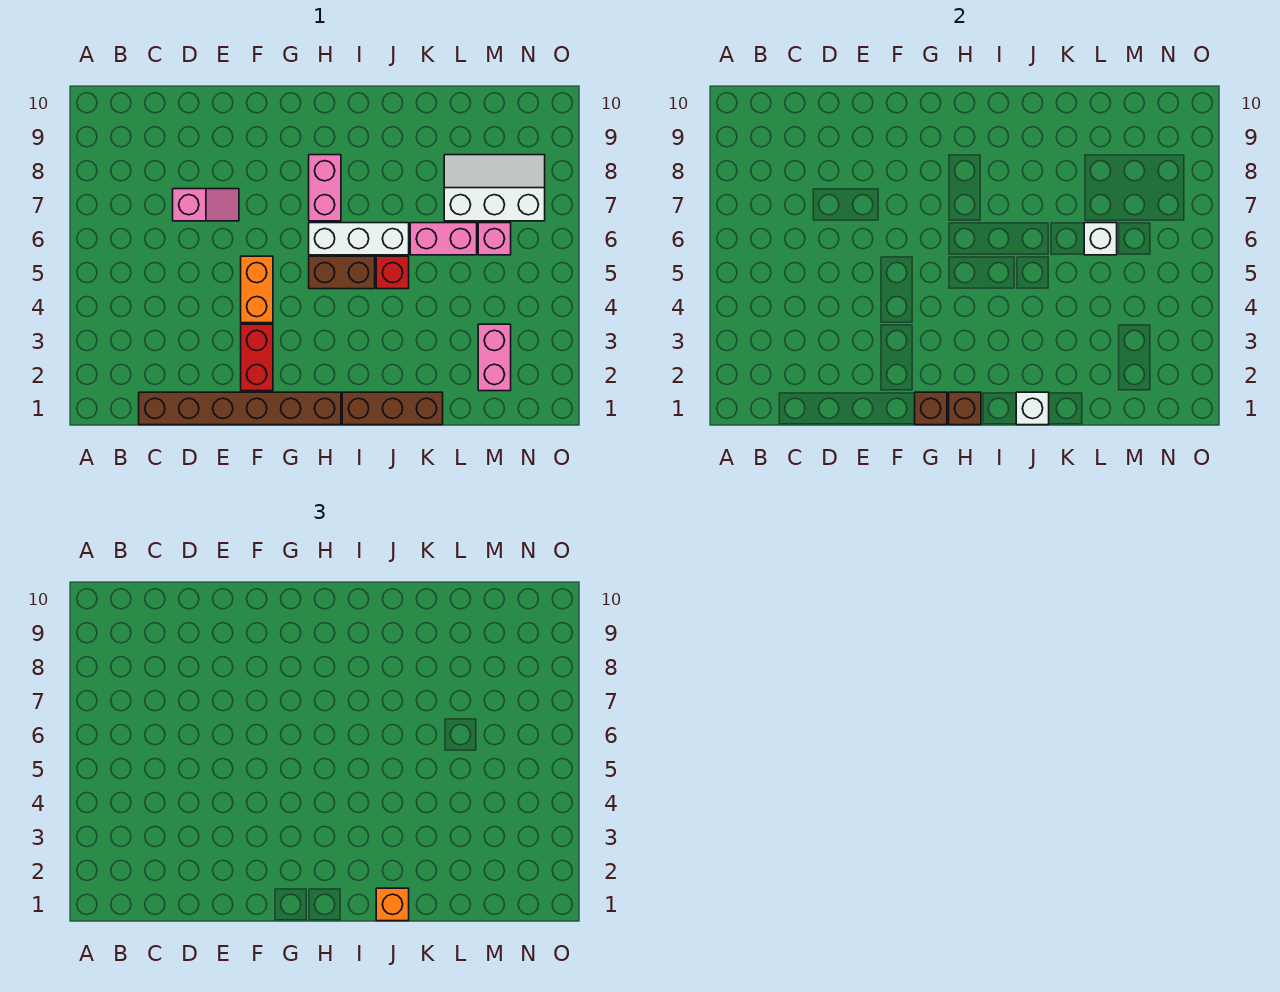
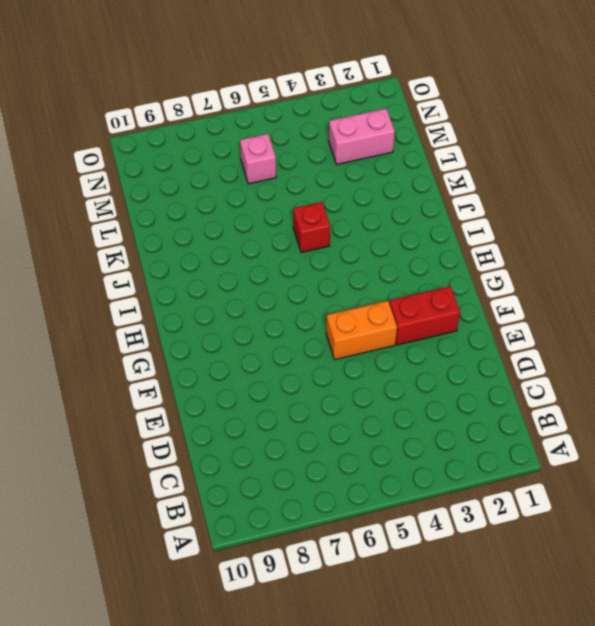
none -> brown brick C1:H1 level 1
none -> pink slope D7:E7 level 1 top D
none -> brown brick H5:I5 level 1

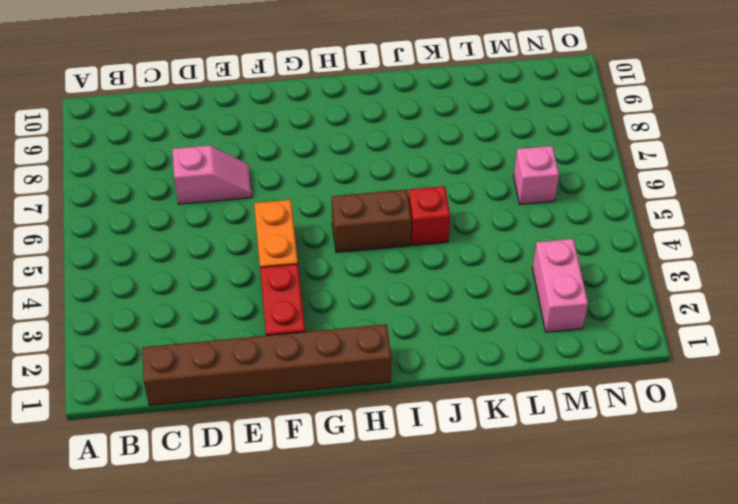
none -> white brick H6:J6 level 1
none -> pink brick H7:H8 level 1
none -> brown brick I1:K1 level 1

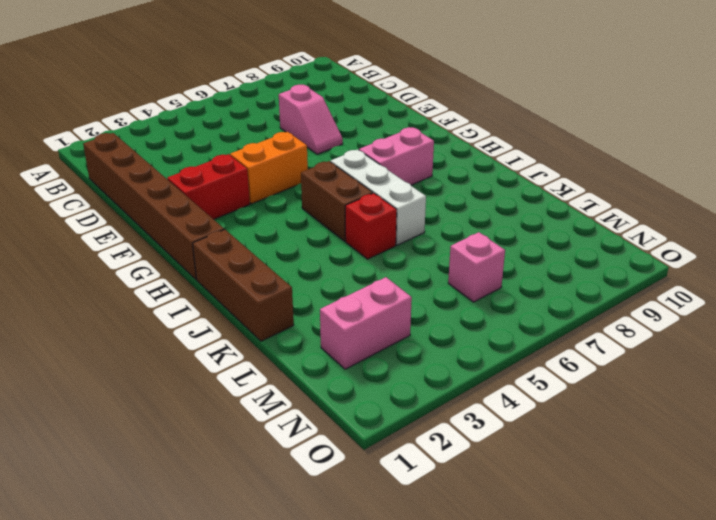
none -> pink brick K6:L6 level 1
none -> white slope L7:N8 level 1 top 7
none -> brown brick G1 level 2

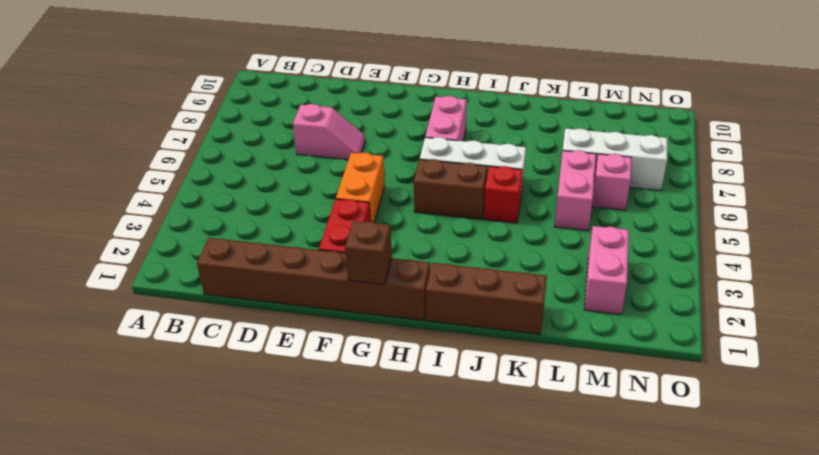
pink brick L5:L6 level 1 -> pink brick K6:L6 level 1
none -> brown brick H1 level 2
none -> white brick J1 level 2
none -> white brick L6 level 2

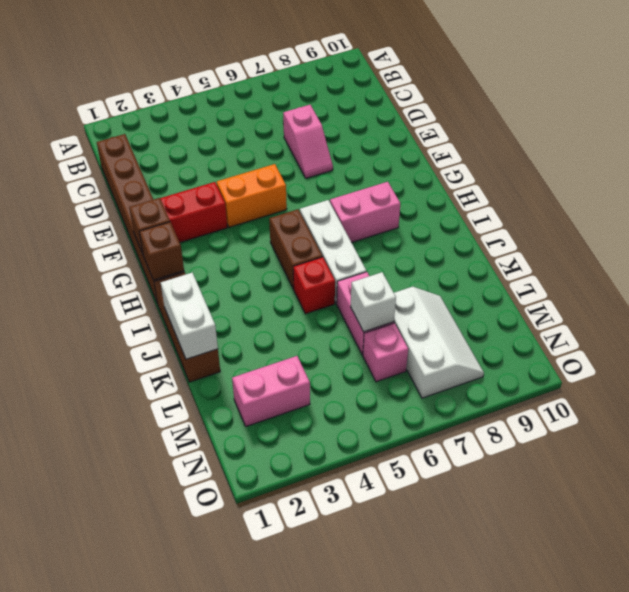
white brick J1:K1 level 2 -> white brick J1 level 2
none -> orange brick J1 level 3

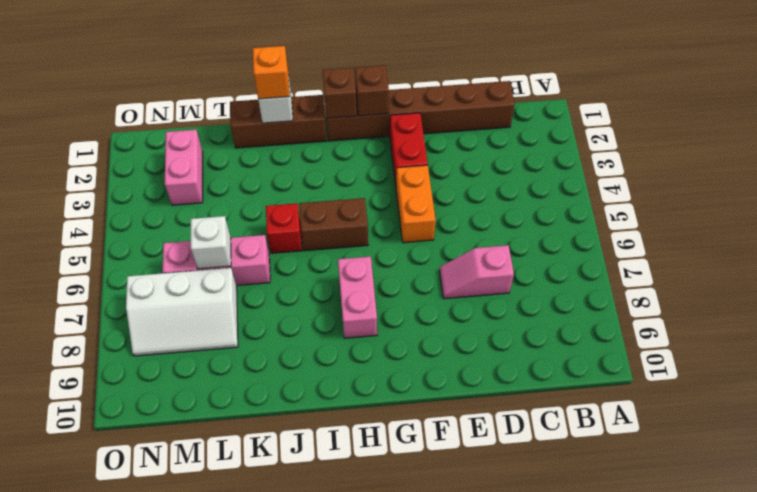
none -> white brick H6:J6 level 1

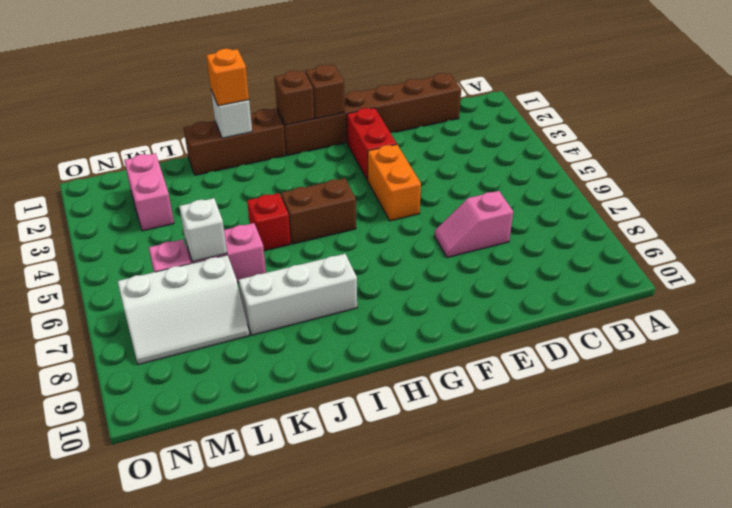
white brick I8:K8 level 1 -> white brick H6:J6 level 1
none -> pink brick H7:H8 level 1

